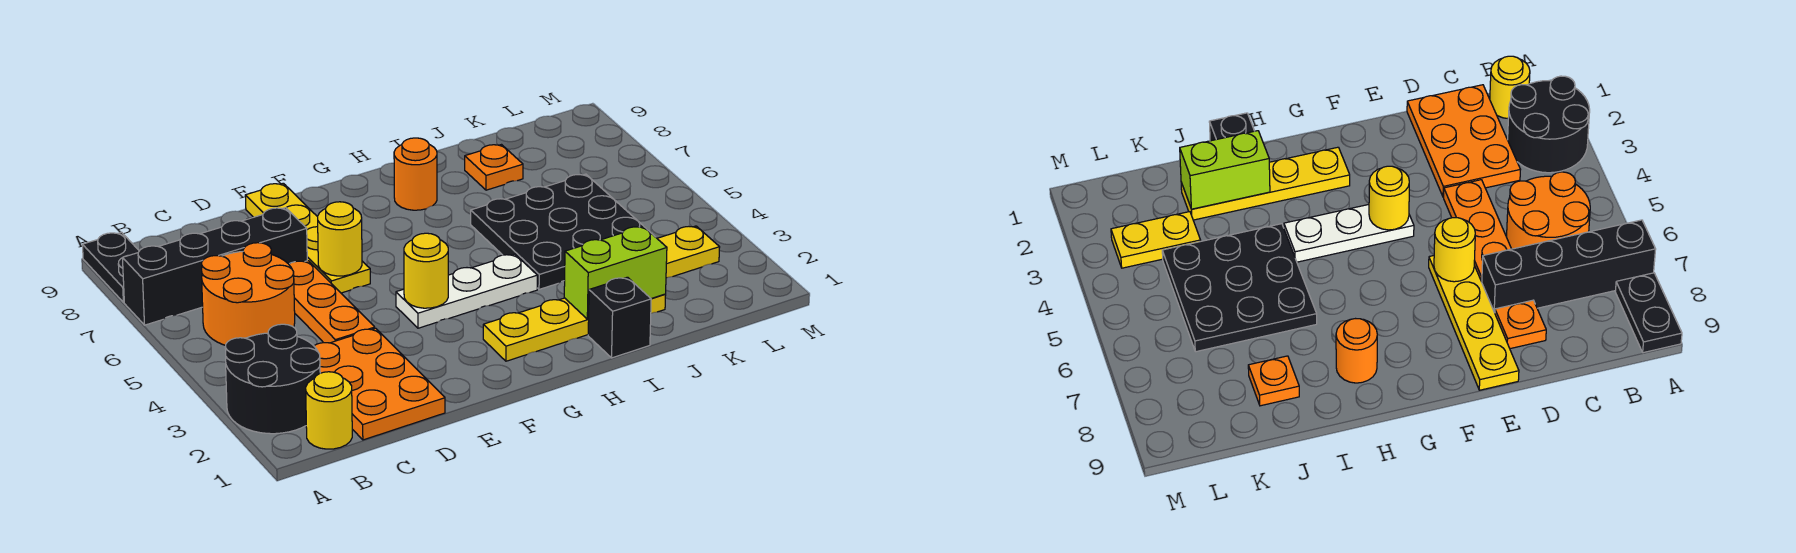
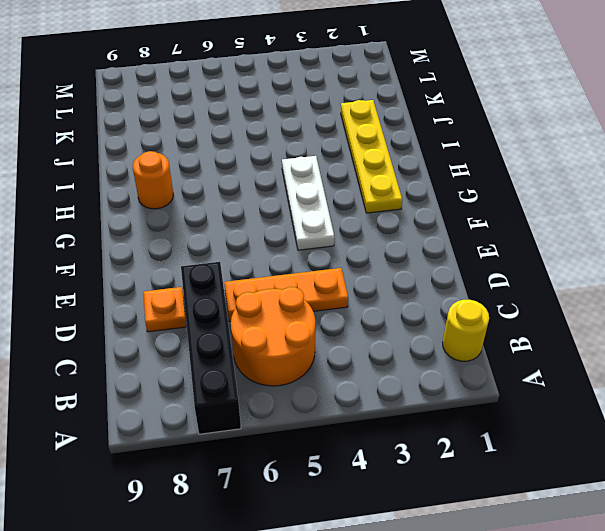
none -> black round brick A2:B3 level 1
none -> black plate A8:A9 level 1
none -> orange plate C1:D3 level 1

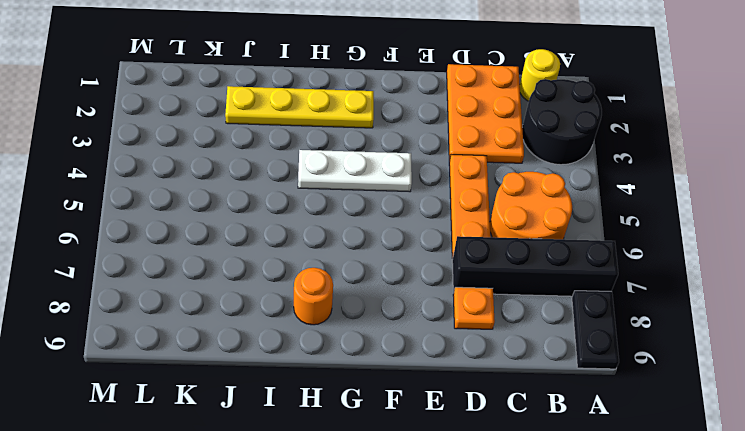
none -> yellow plate E6:E9 level 1
none -> black brick I1 level 1
none -> black plate I4:K6 level 1

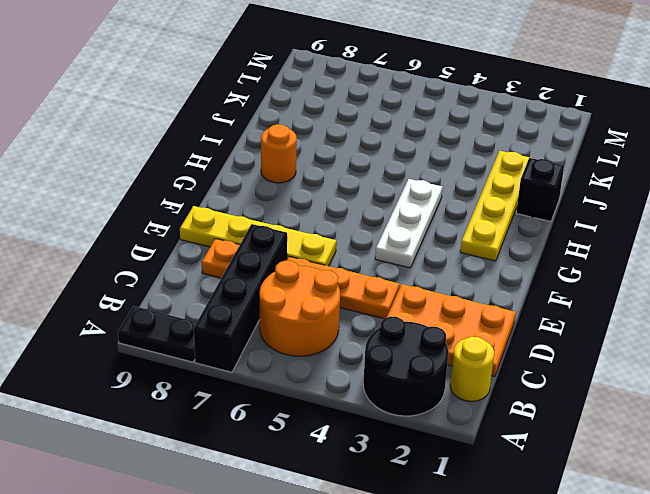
none -> black plate I4:K6 level 1
none -> orange plate J8 level 1
none -> yellow plate K3:L3 level 1

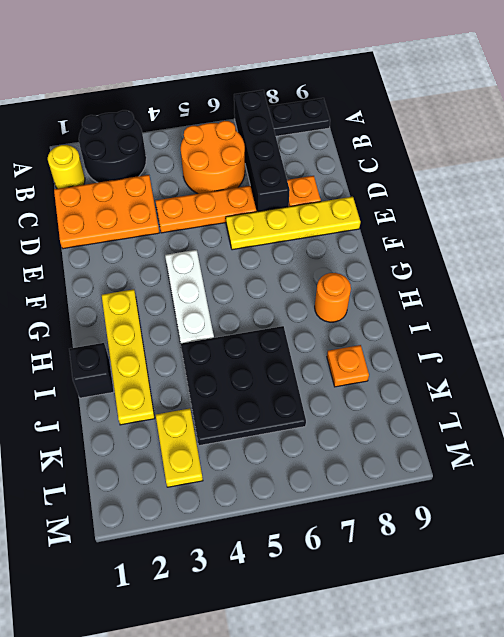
none -> yellow round brick E6 level 2
none -> yellow round brick F4 level 2
none -> lime brick I2:J2 level 2

